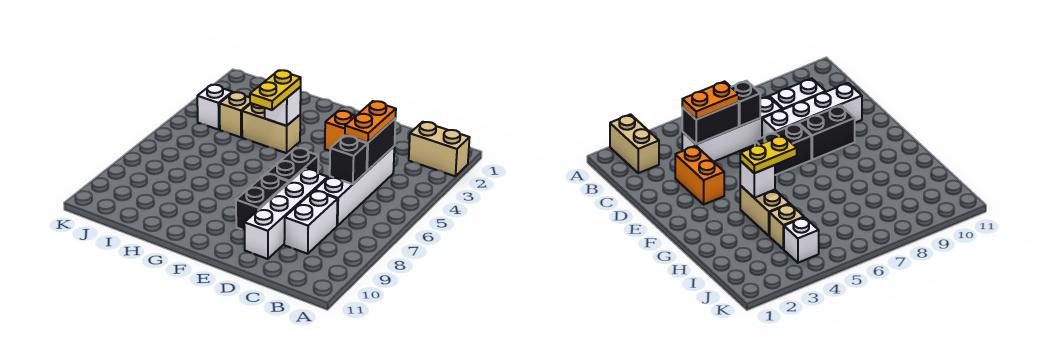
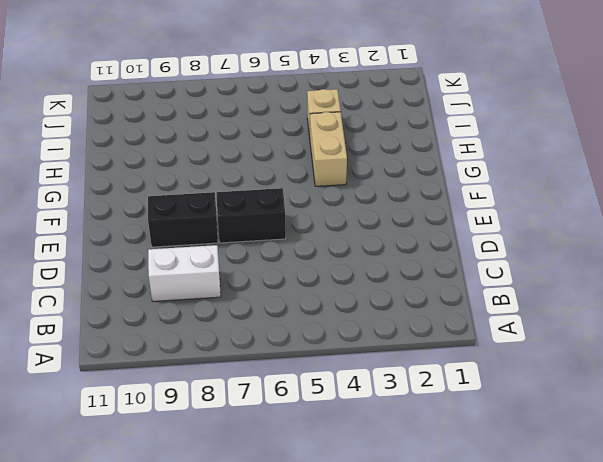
none -> tan brick A2:B2 level 1
none -> white brick C4:C7 level 1
none -> orange brick D3:E3 level 1

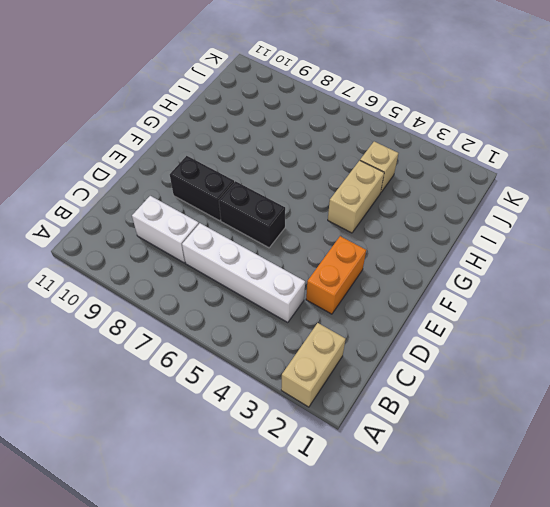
none -> white brick D7:D10 level 1
none -> white brick J4 level 1
none -> black brick C4:C5 level 2

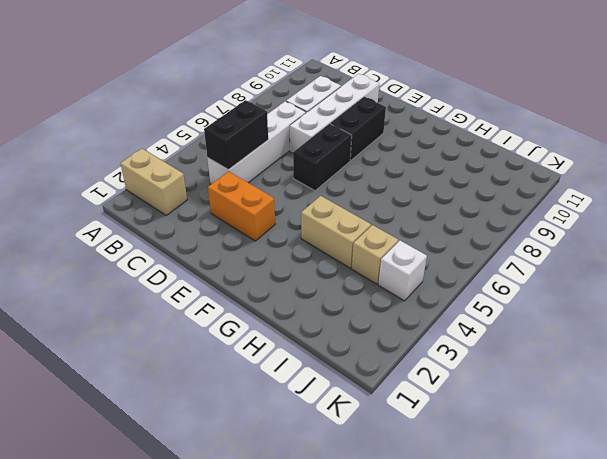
none -> black brick C6 level 2
none -> white brick G4 level 2
none -> orange plate C4:C5 level 3

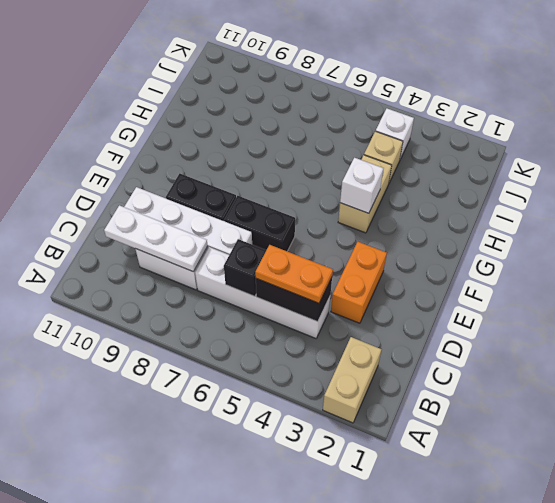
white plate C8:C10 level 2 -> none
none -> yellow plate G4:G5 level 3

